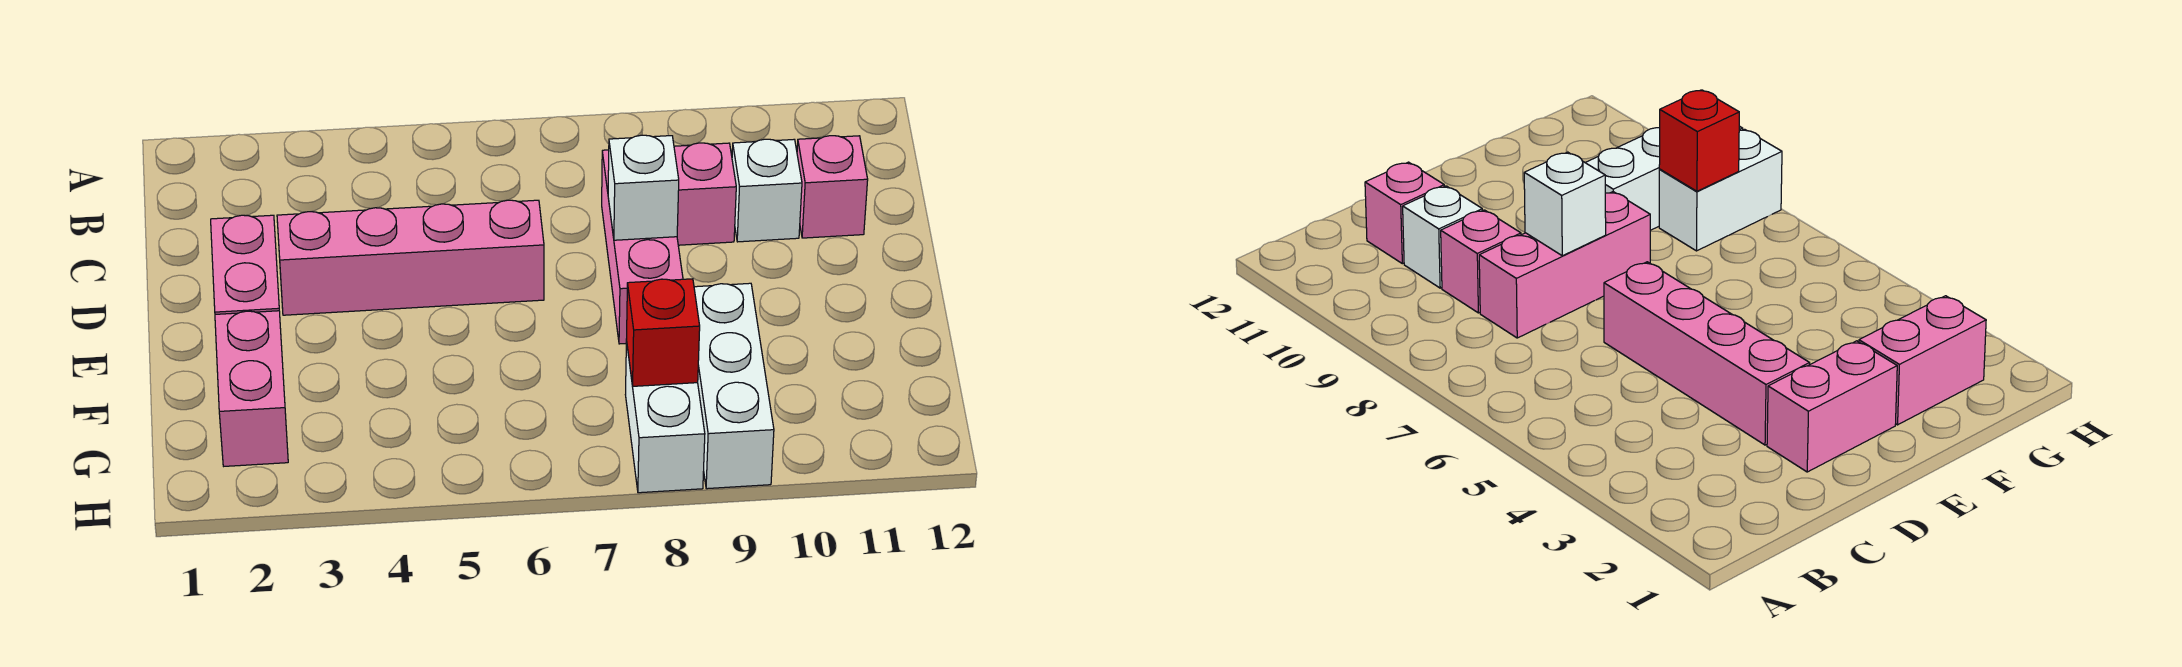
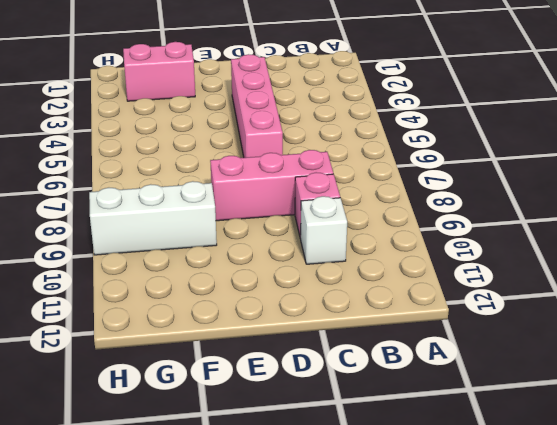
none -> pink brick C11 level 1
none -> pink brick D2:E2 level 1

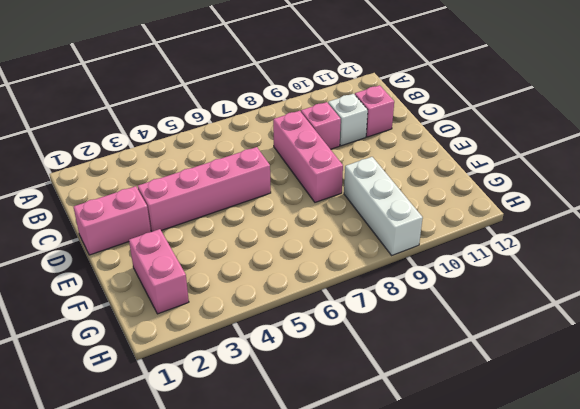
pink brick D1:D2 level 1 -> pink brick D2:E2 level 1
none -> white brick G8:H8 level 1
none -> white brick D8 level 2

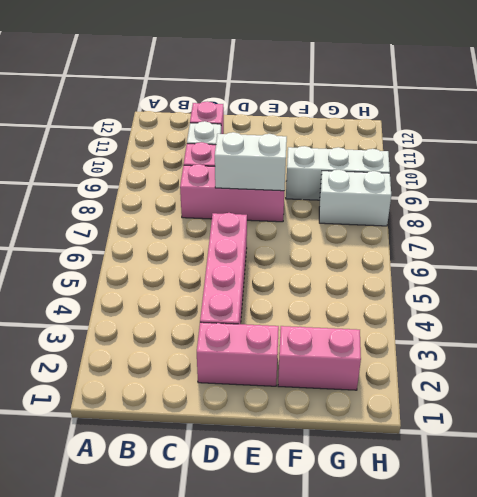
white brick D8:E8 level 2 -> white brick D8 level 2
none -> red brick G8 level 2

